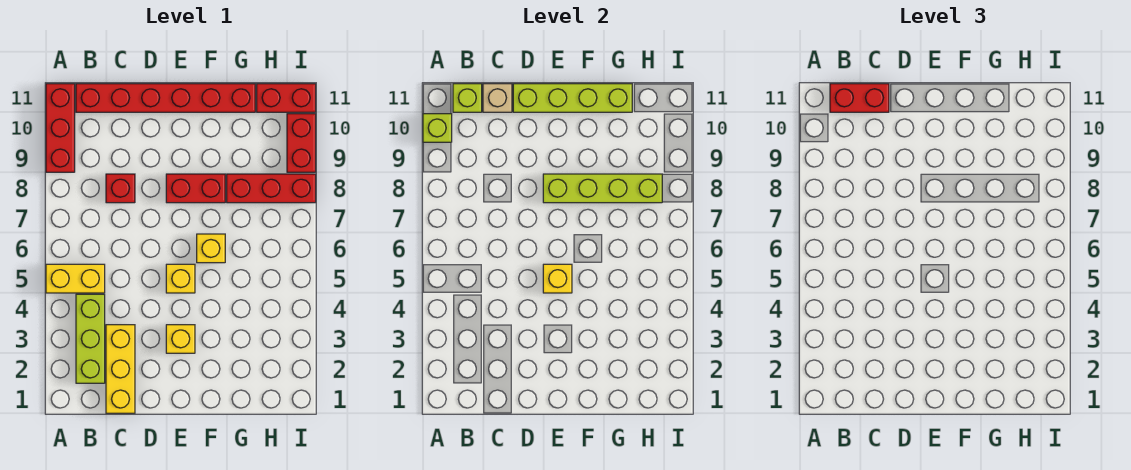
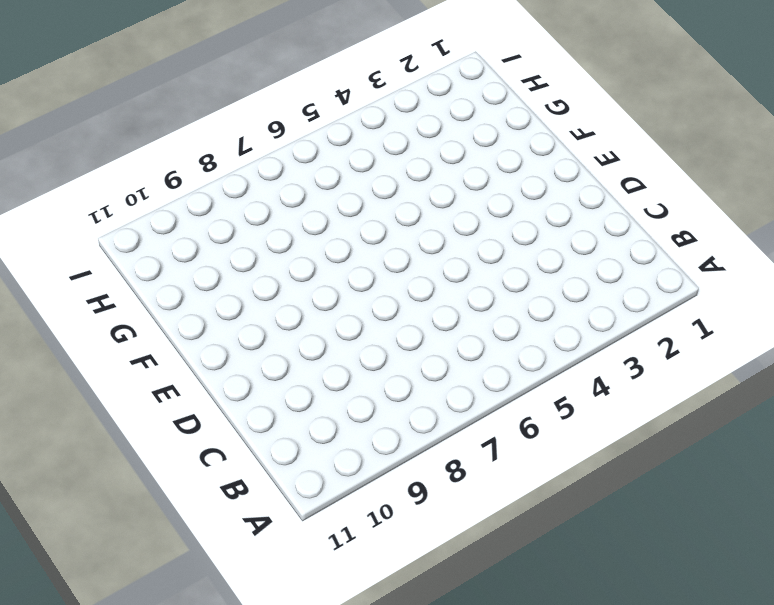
none -> yellow brick A5:B5 level 1
none -> red brick A9:A11 level 1
none -> lime brick B2:B4 level 1

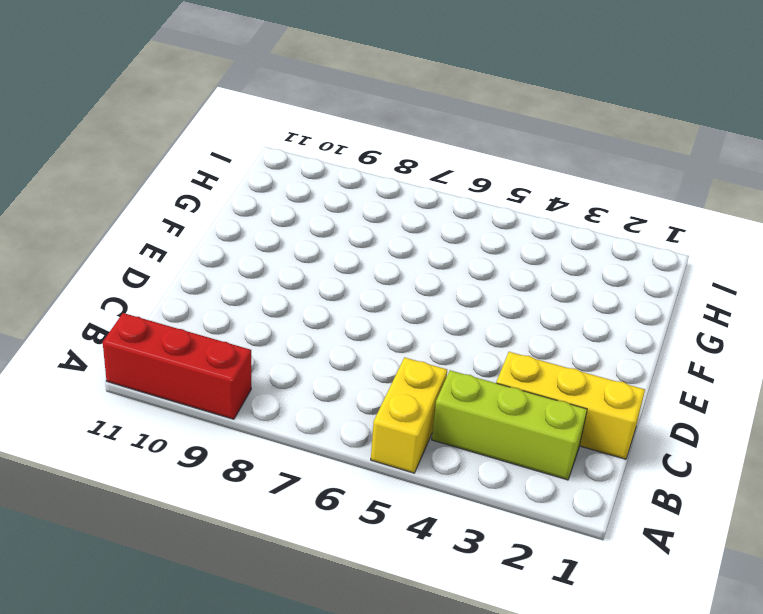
none -> red brick B11:G11 level 1
none -> red brick C8 level 1
none -> yellow brick E3 level 1

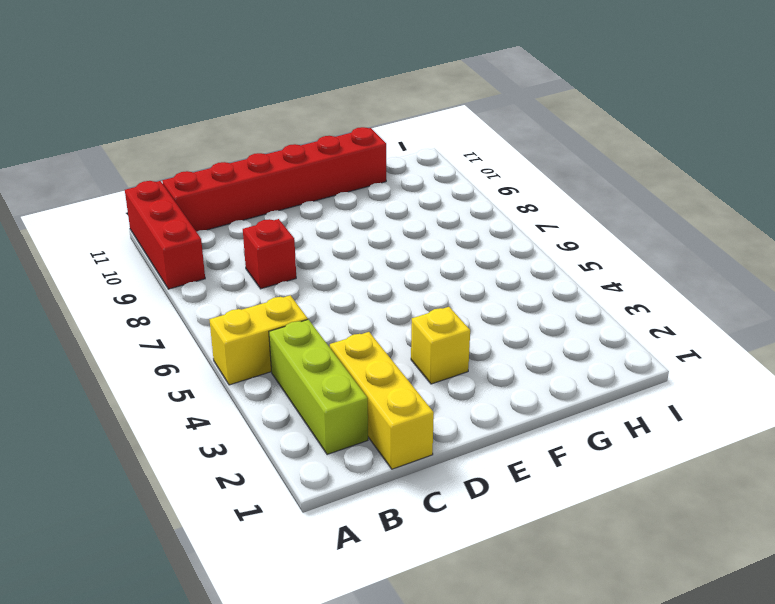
none -> yellow brick E5 level 1
none -> red brick E8:F8 level 1
none -> yellow brick F6 level 1

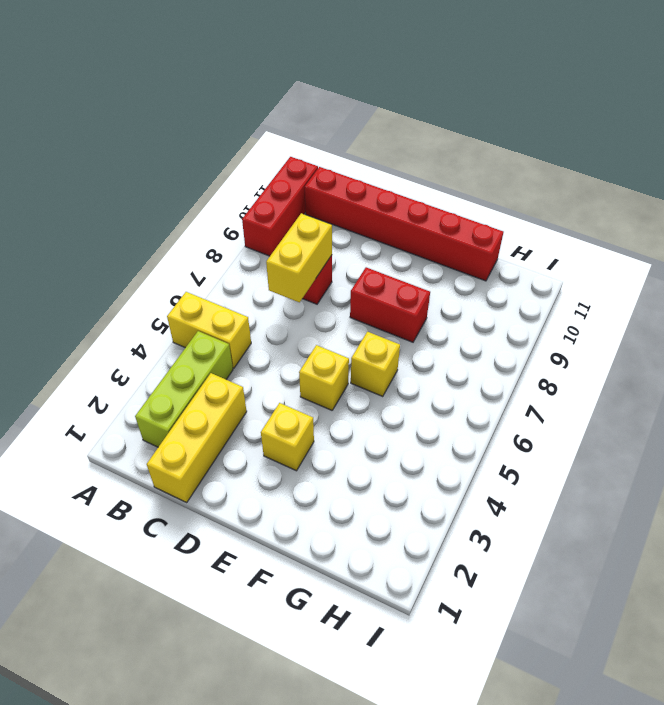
yellow brick C7:C8 level 2 -> none
none -> red brick G8:I8 level 1
none -> red brick H11:I11 level 1
none -> red brick I9:I10 level 1

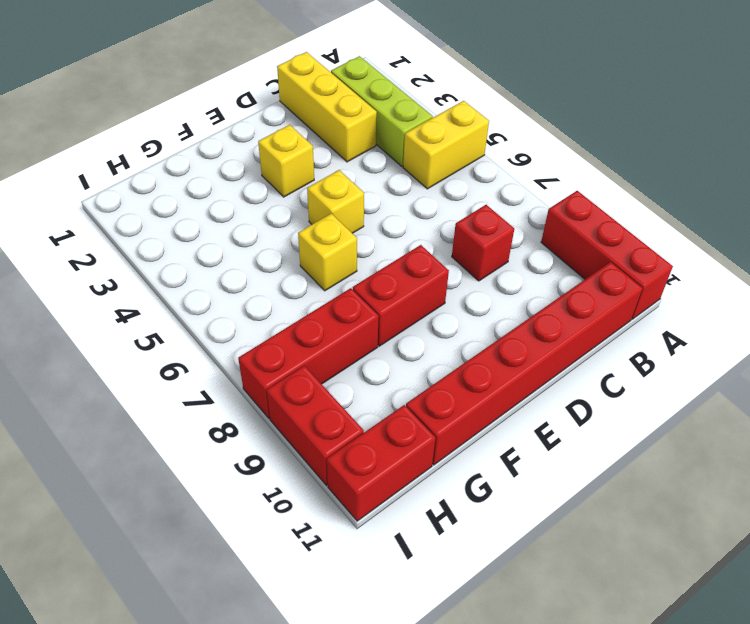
none -> lime brick A10 level 2
none -> lime brick B11 level 2
none -> tan brick C11 level 2

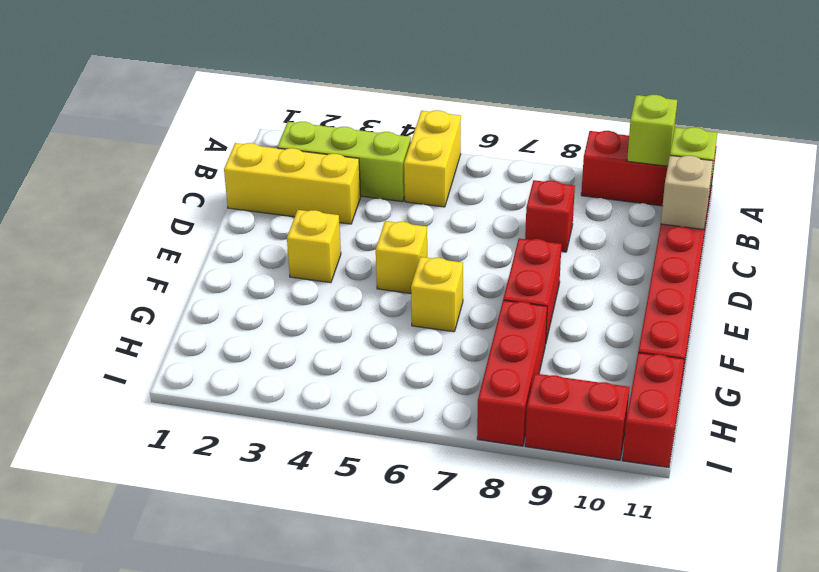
none -> lime brick D11:G11 level 2
none -> yellow brick E5 level 2
none -> lime brick E8:H8 level 2

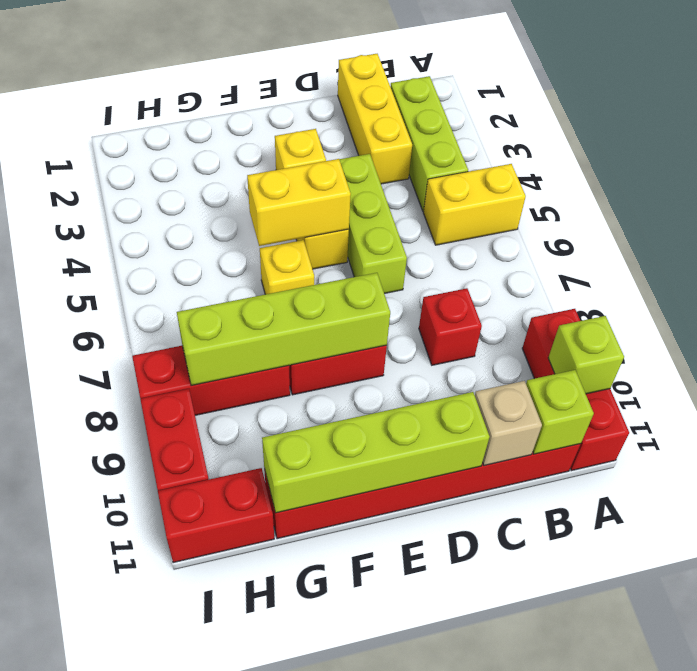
lime brick D4:D6 level 1 -> none
yellow brick E5:F5 level 2 -> yellow brick E5 level 2
none -> red brick B11:C11 level 3

